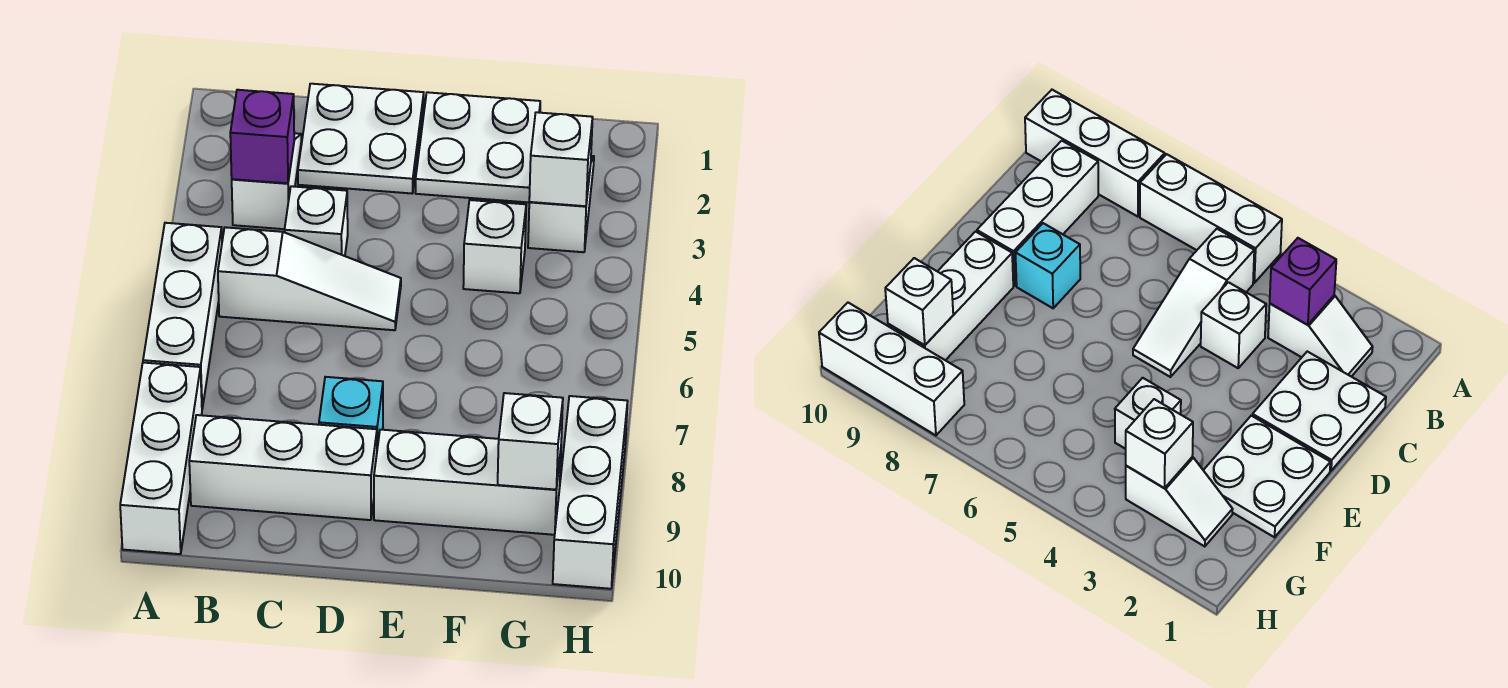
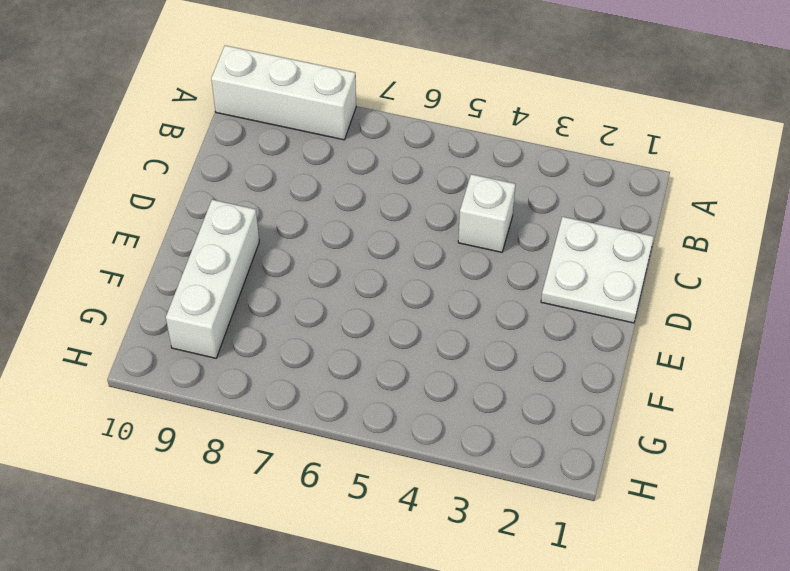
none -> white brick A5:A7 level 1
none -> white slope B2:B3 level 1 top 3
none -> white slope B5:D5 level 1 top B

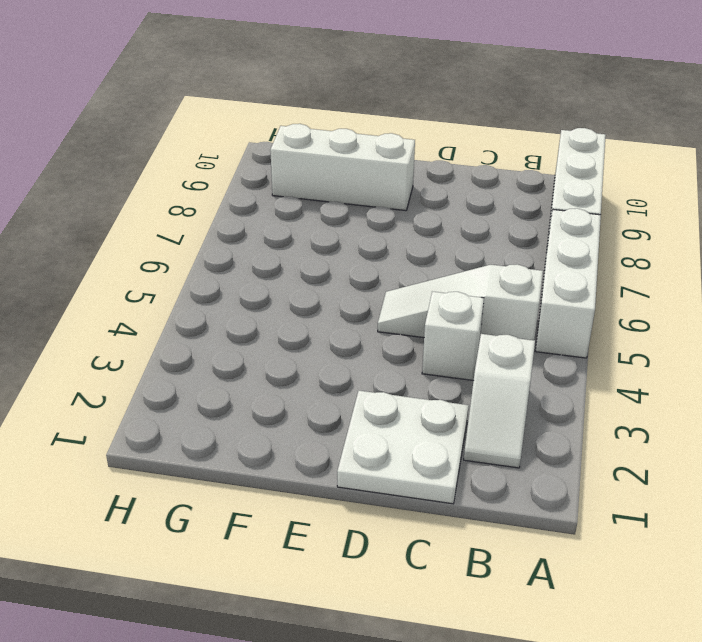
none -> white brick B9:D9 level 1
none -> cyan brick D8 level 1
none -> white plate E1:F2 level 1

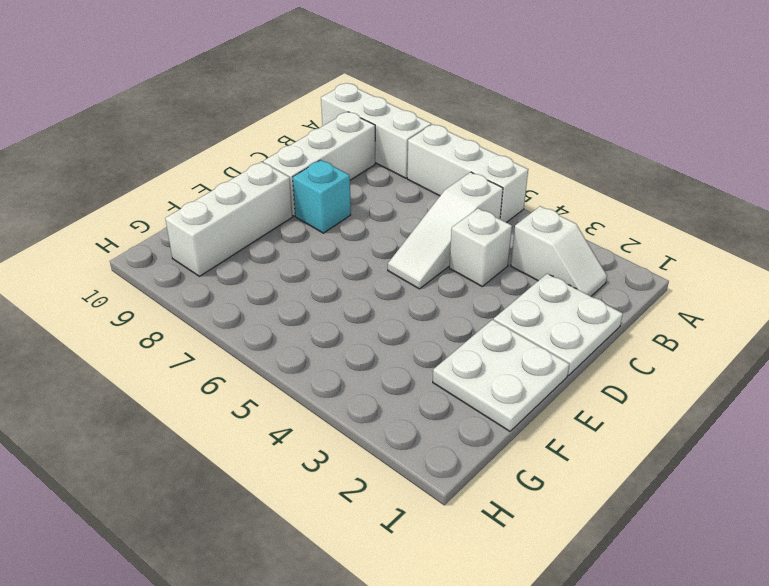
none -> white brick F4 level 1
none -> white slope G2:G3 level 1 top 3
none -> white brick H8:H10 level 1

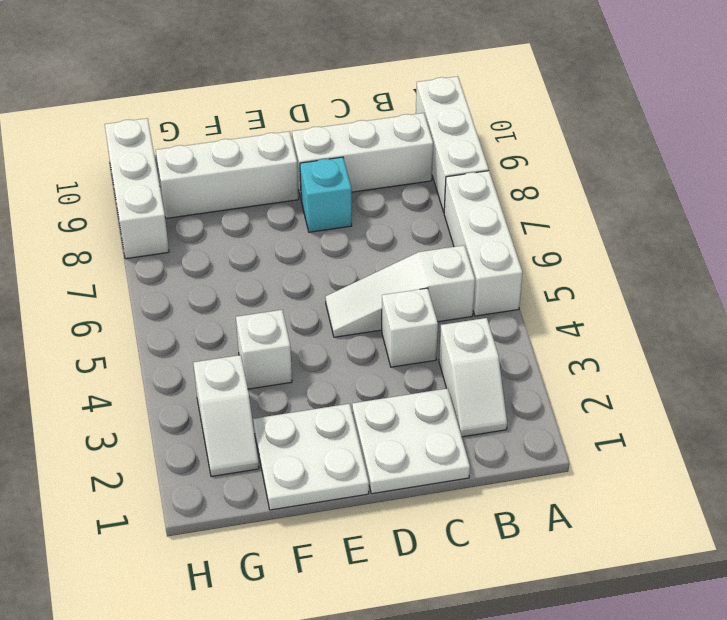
none -> purple brick B3 level 2
none -> white brick G3 level 2
none -> white brick G9 level 2

